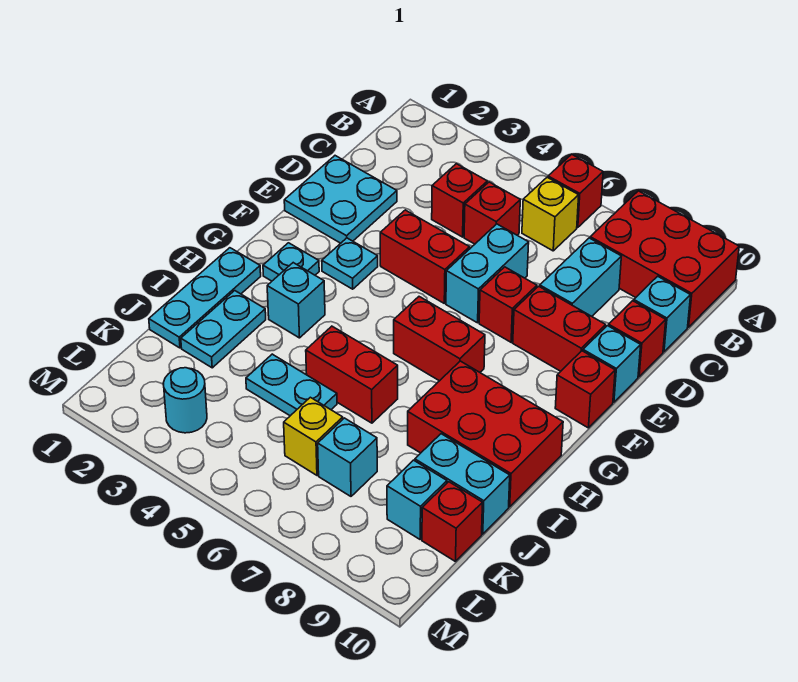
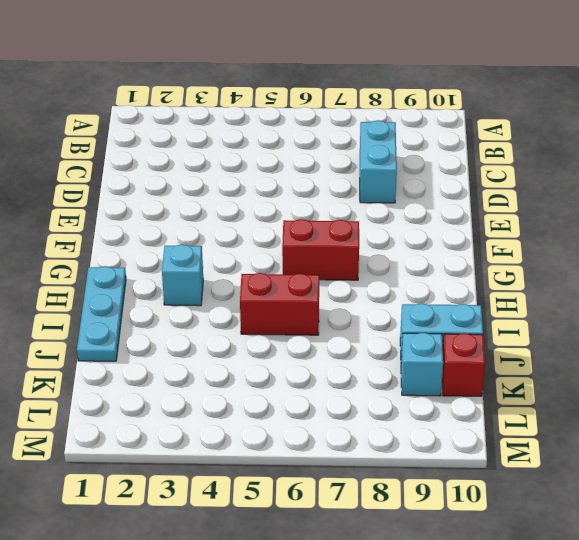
none -> red brick A6 level 1
none -> red brick A8:B10 level 1
none -> yellow brick B6 level 1
none -> red brick C4 level 1

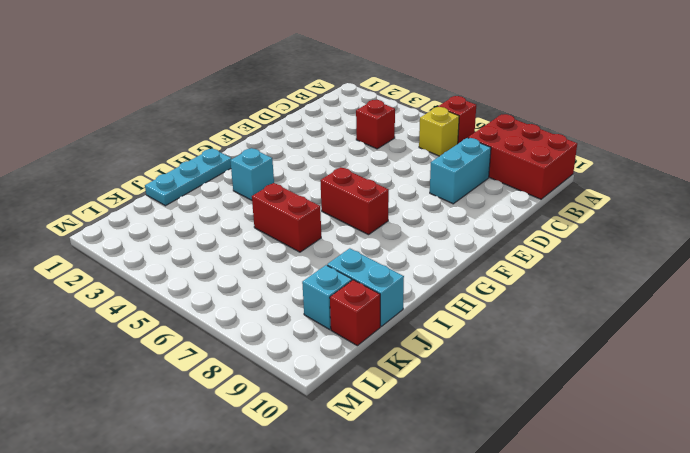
none -> red brick C5 level 1
none -> cyan brick C10 level 1
none -> cyan plate D1:E2 level 1
none -> cyan brick D6:E6 level 1

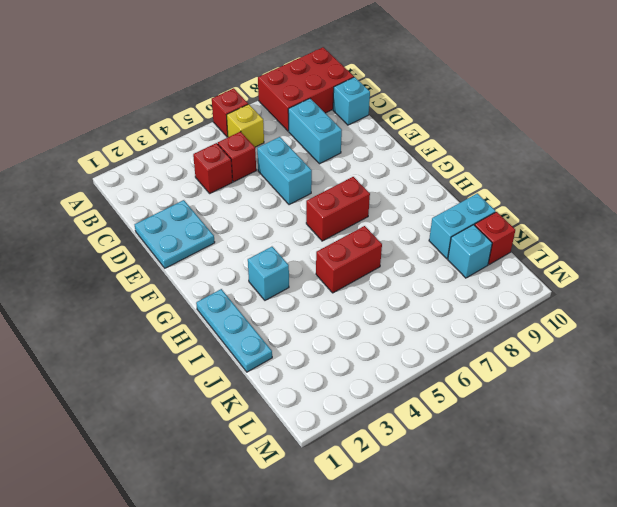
none -> red brick D10 level 1
none -> red brick E4:E5 level 1
none -> red brick E7 level 1
none -> red brick E8:E9 level 1

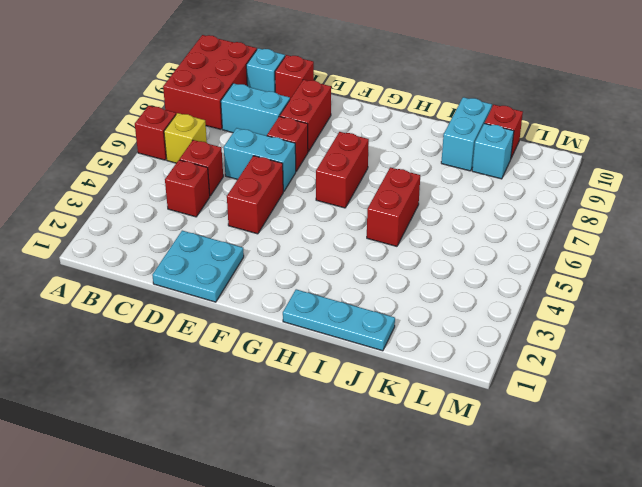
none -> cyan brick E10 level 1
none -> cyan plate F3 level 1
none -> red brick F10 level 1
none -> cyan plate G2 level 1

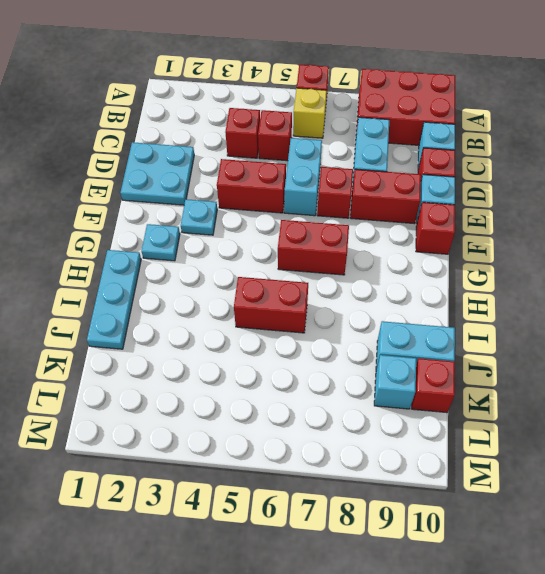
none -> cyan brick H3 level 1
none -> red brick H8:I10 level 1
none -> cyan plate I2:J2 level 1
none -> cyan plate J4:J5 level 1

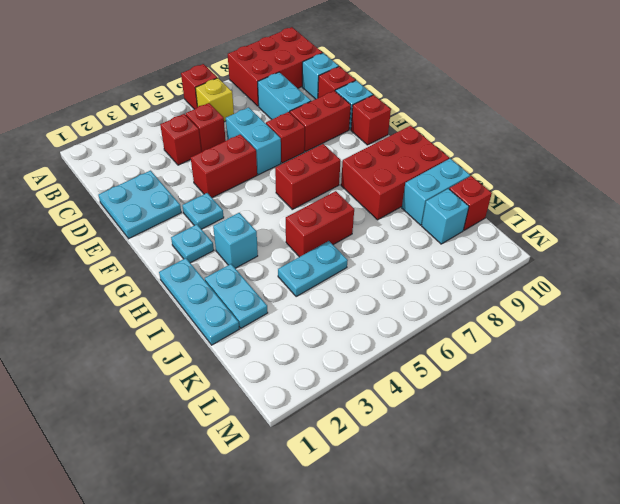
none -> yellow brick K6 level 1
none -> cyan brick K7 level 1
none -> cyan round brick L3 level 1

